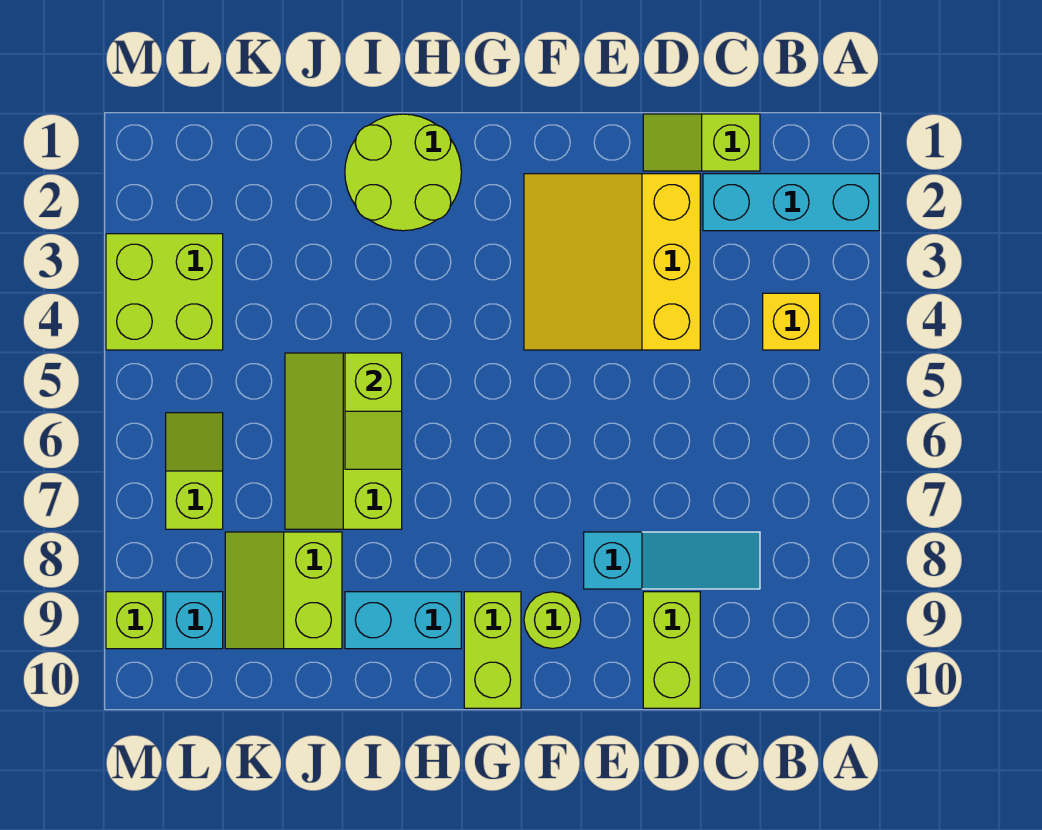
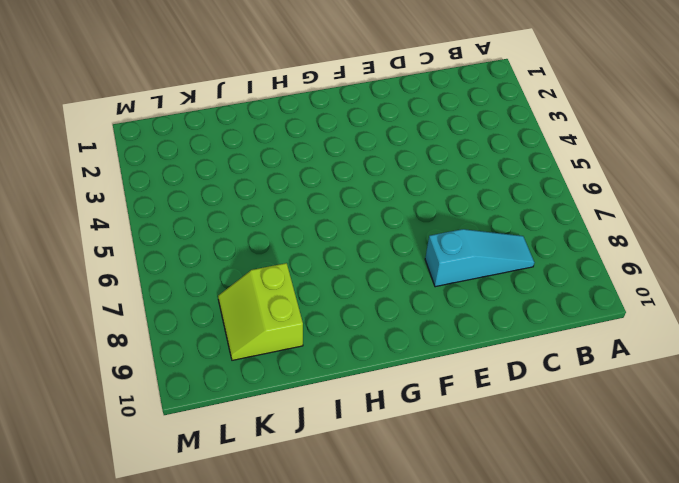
none -> cyan brick A2:C2 level 1
none -> yellow brick B4 level 1
none -> lime slope C1:D1 level 1 top C

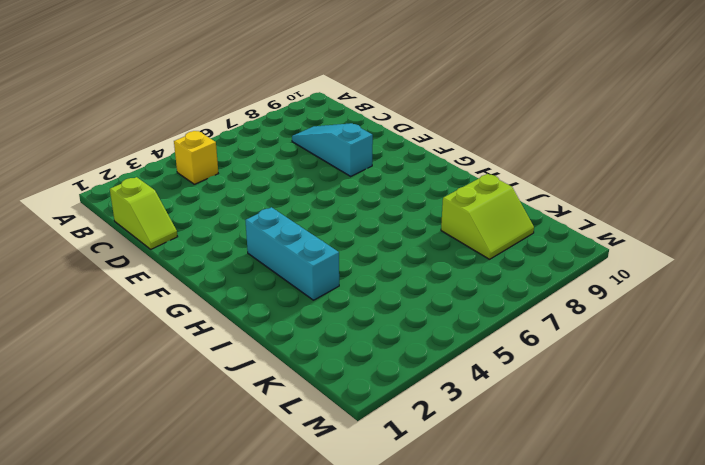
cyan brick G3:I3 level 1 -> cyan brick A2:C2 level 1
none -> yellow slope D2:F4 level 1 top D
none -> lime brick D9:D10 level 1
none -> lime round brick F9 level 1

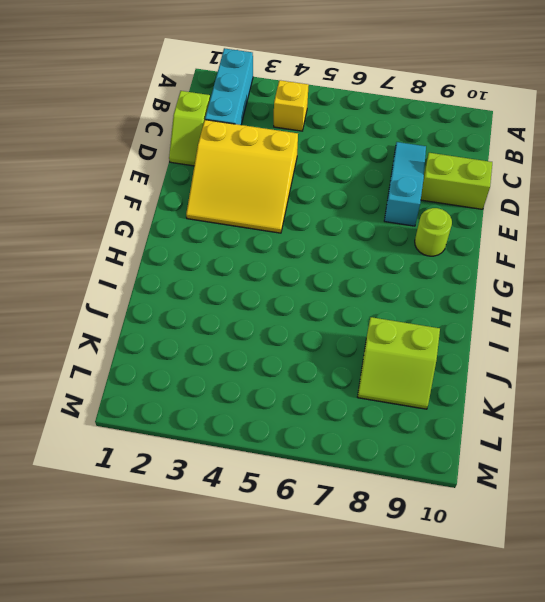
none -> lime brick G9:G10 level 1
none -> lime round brick H1:I2 level 1
none -> cyan brick H9:I9 level 1

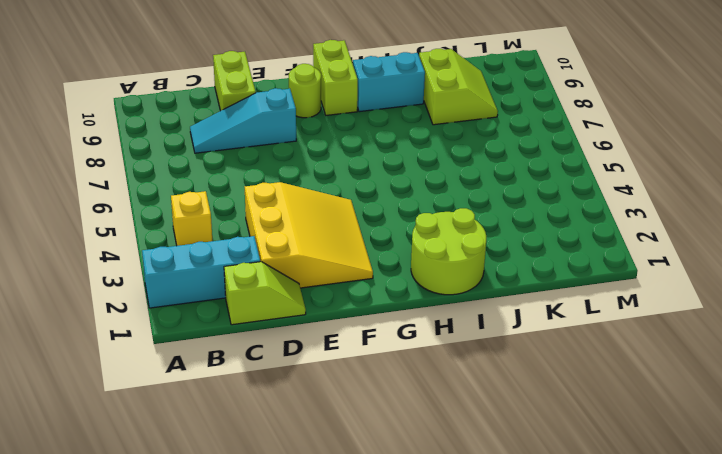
none -> lime slope I5:J7 level 1 top I
none -> lime brick L3:M4 level 1
none -> lime slope L6:L7 level 1 top 7

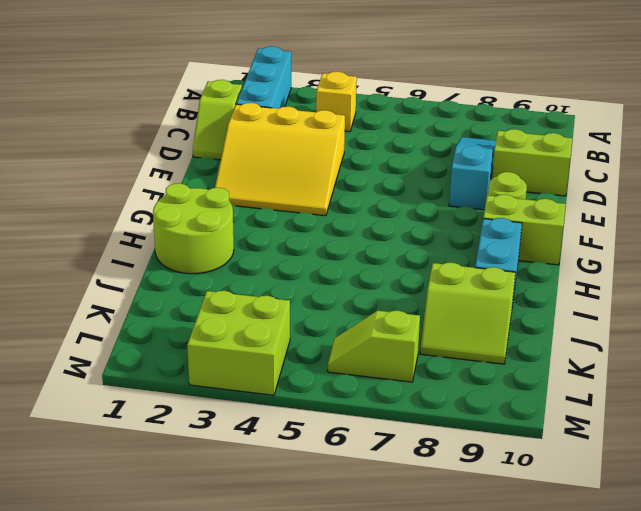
none -> lime slope I5:J7 level 1 top I
none -> cyan brick L9 level 1
none -> lime brick M9 level 1

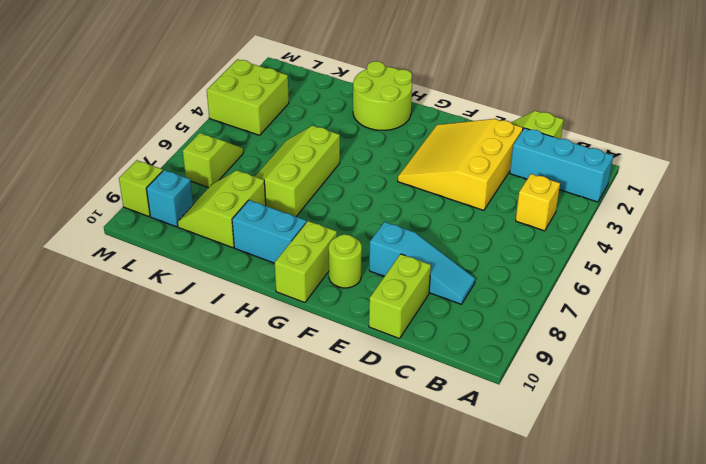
none -> lime slope I5:I6 level 2 top 5

